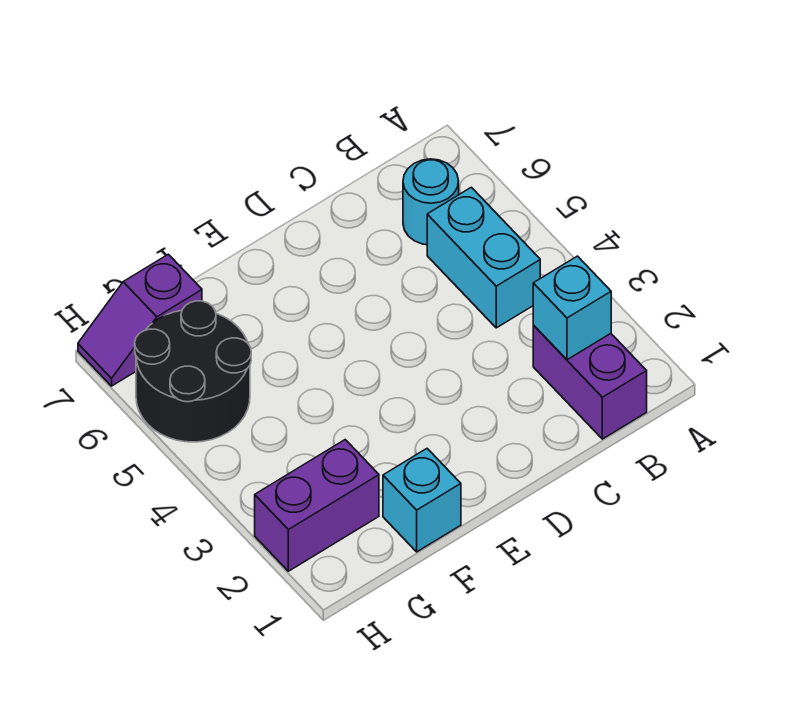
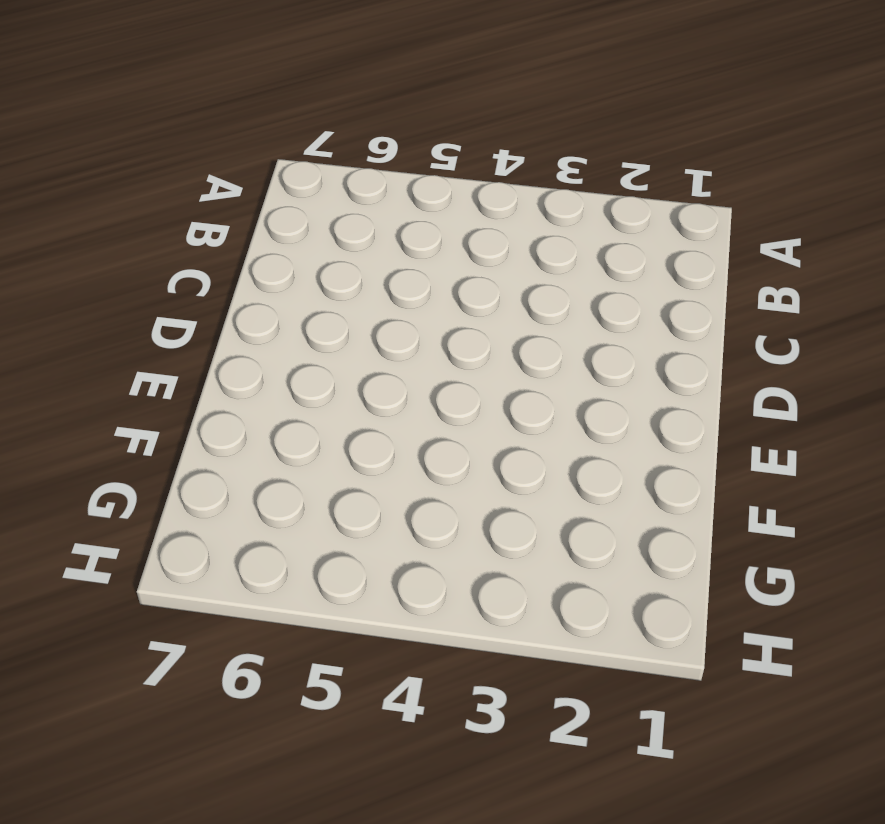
none -> purple brick B1:B2 level 1
none -> cyan brick B4:B5 level 1

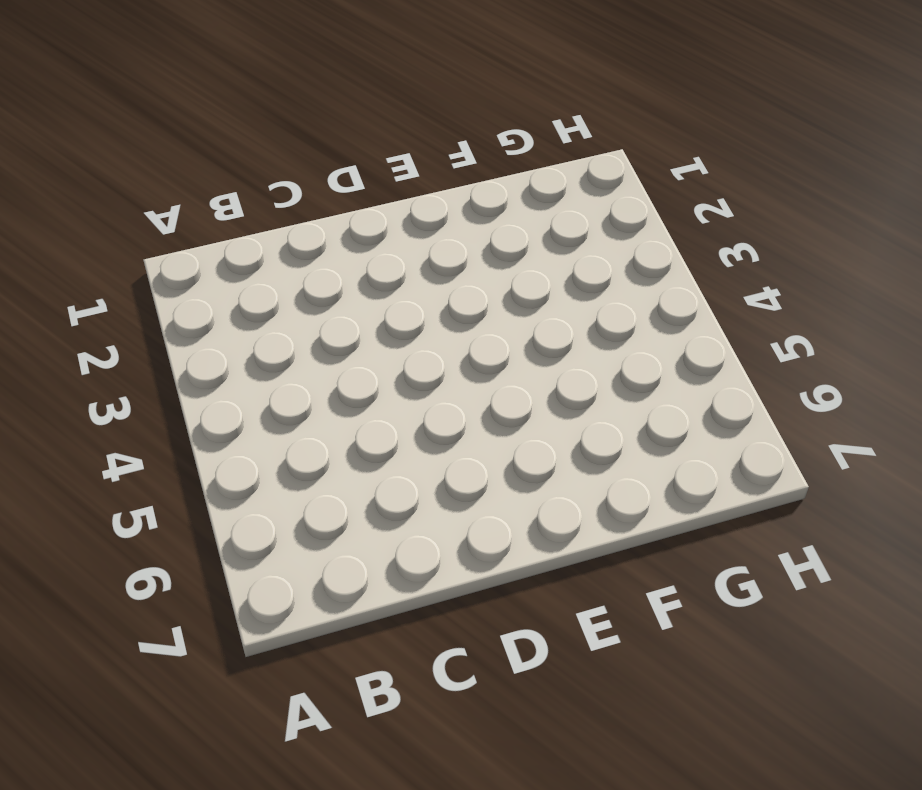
none -> purple brick B1:B2 level 1
none -> cyan brick B4:B5 level 1

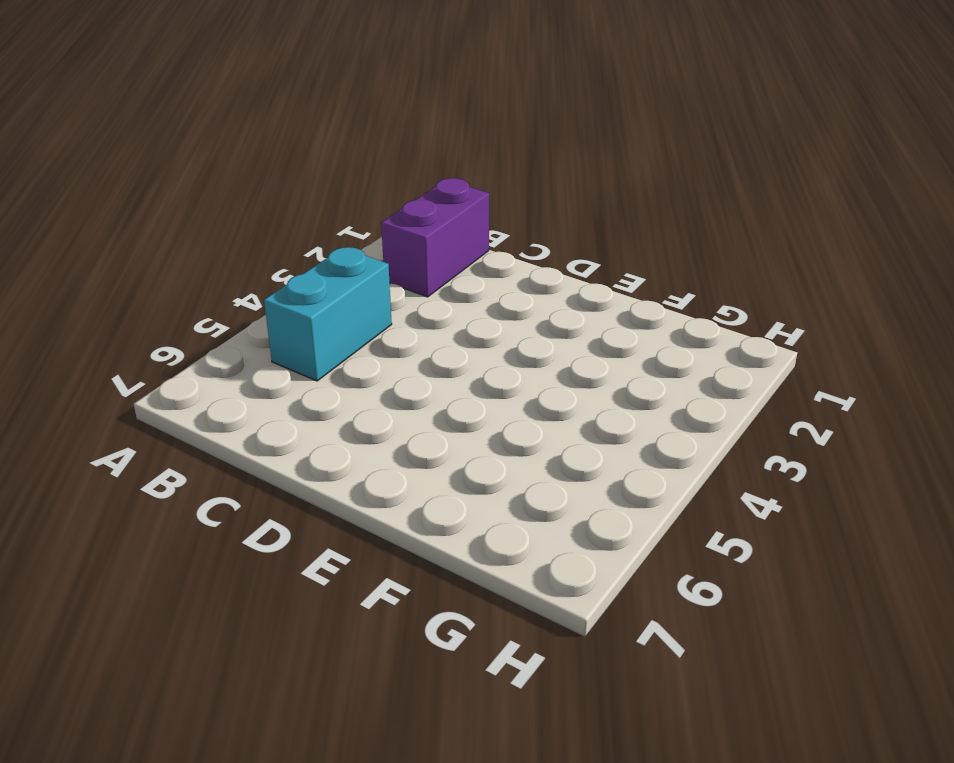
none -> cyan round brick B6 level 1
none -> cyan brick F1 level 1

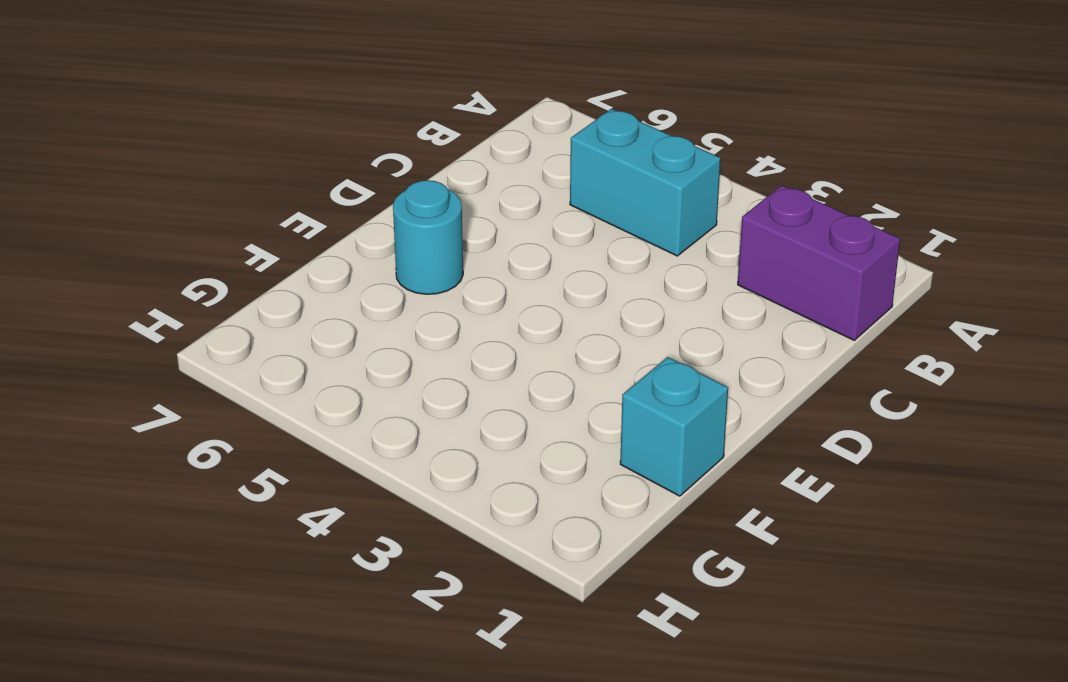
cyan round brick E6 level 1 -> cyan round brick B6 level 1
none -> purple brick G2:H2 level 1
none -> black round brick G5:H6 level 1

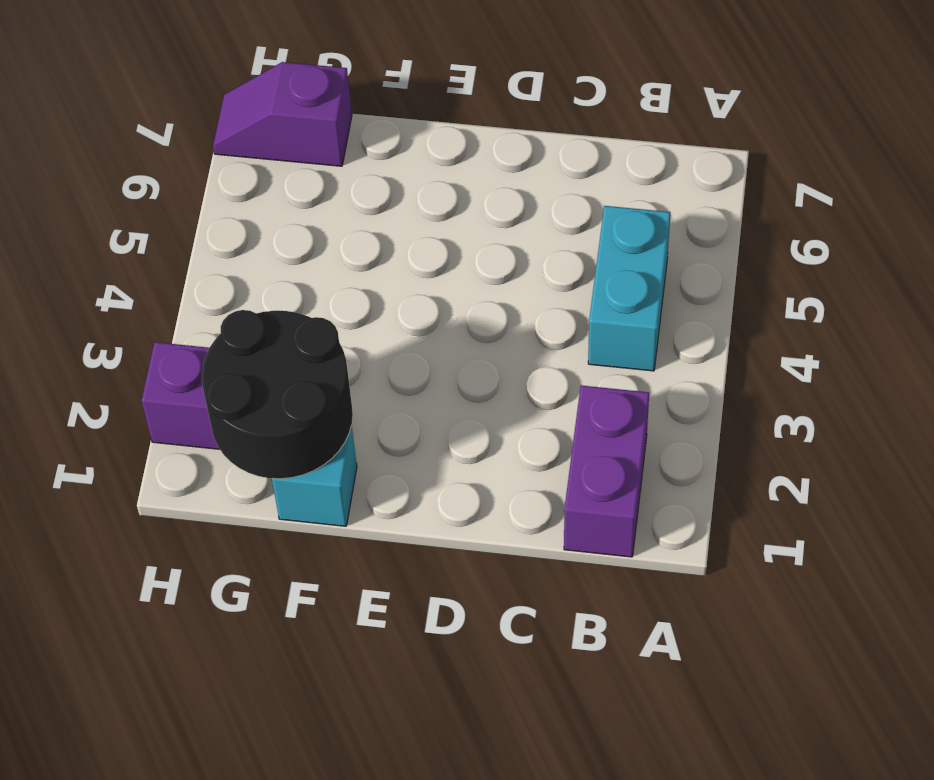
black round brick F1:G2 level 2 -> black round brick G5:H6 level 1
none -> cyan round brick B6 level 1
none -> cyan brick B2 level 2

